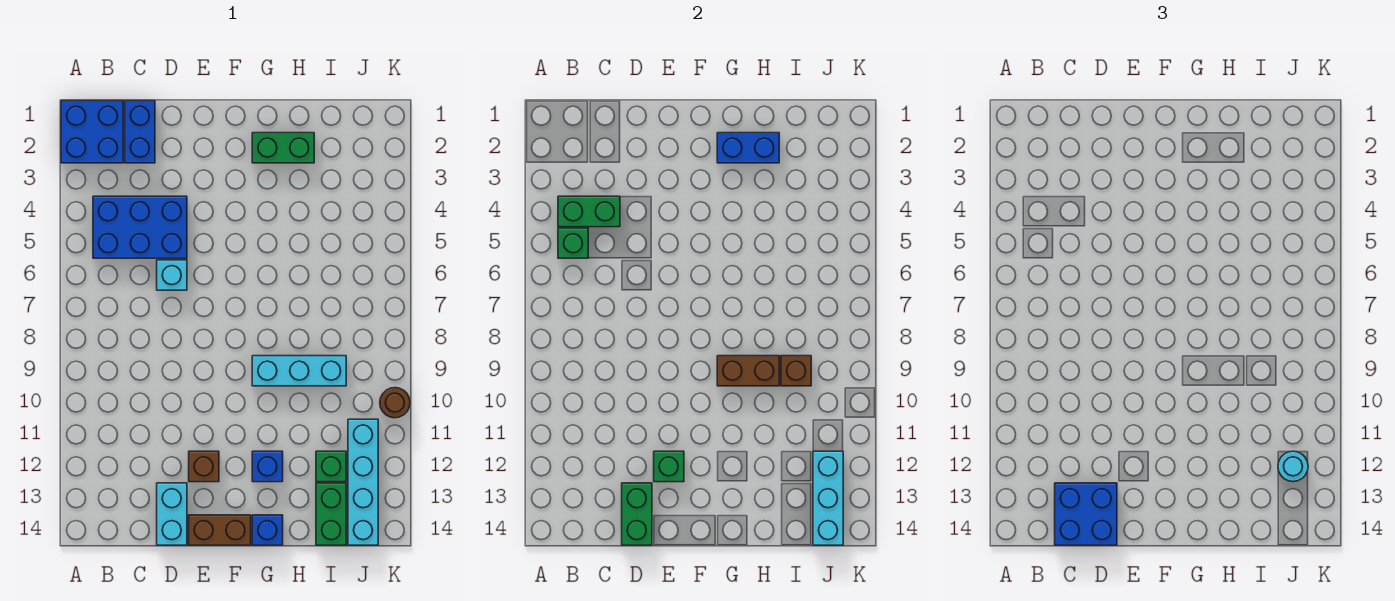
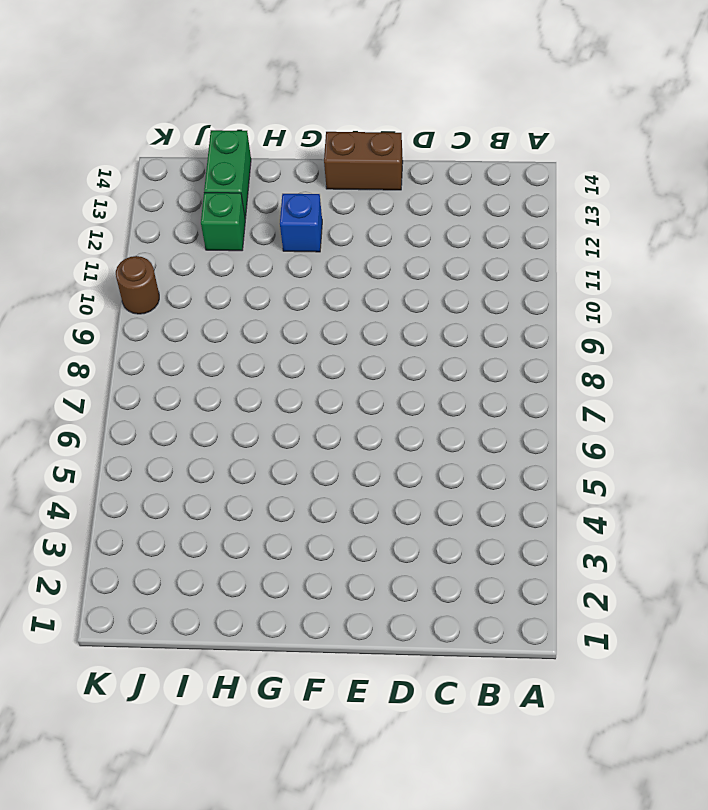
none -> blue brick A1:B2 level 1
none -> blue brick B4:D5 level 1
none -> blue brick C1:C2 level 1

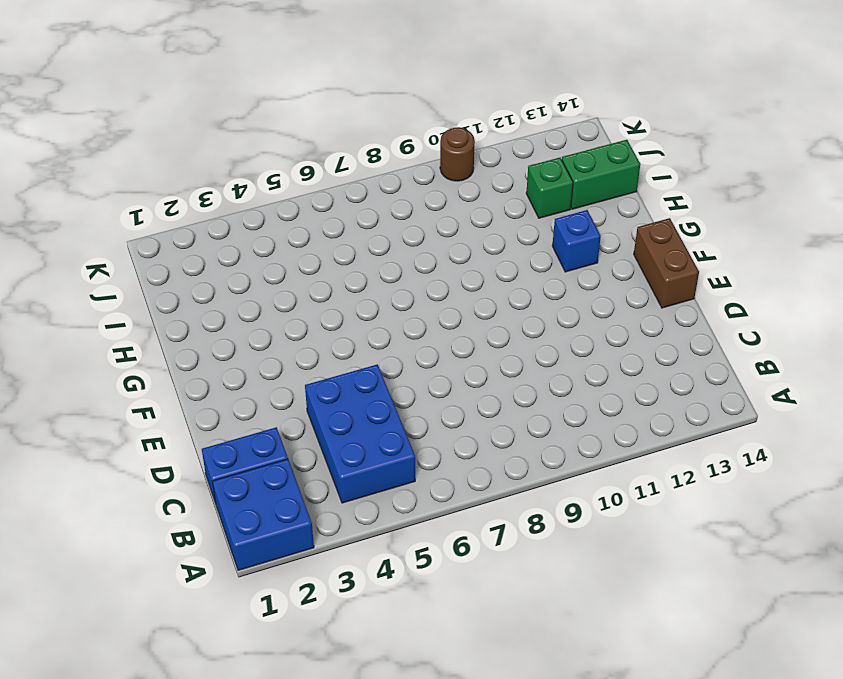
none -> cyan brick D6 level 1
none -> cyan brick D13:D14 level 1
none -> brown brick E12 level 1

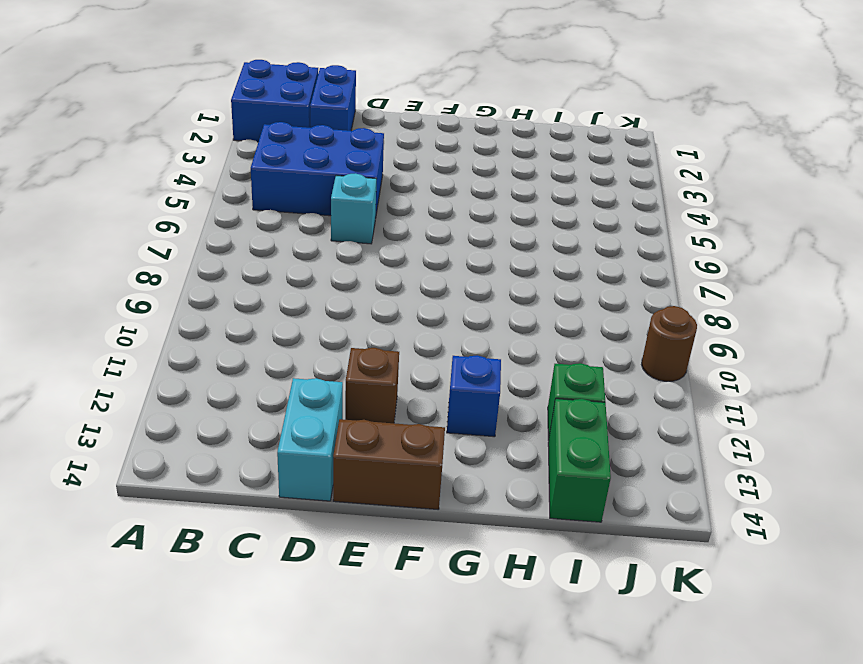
none -> green brick G2:H2 level 1
none -> cyan brick G9:I9 level 1
none -> blue brick G14 level 1

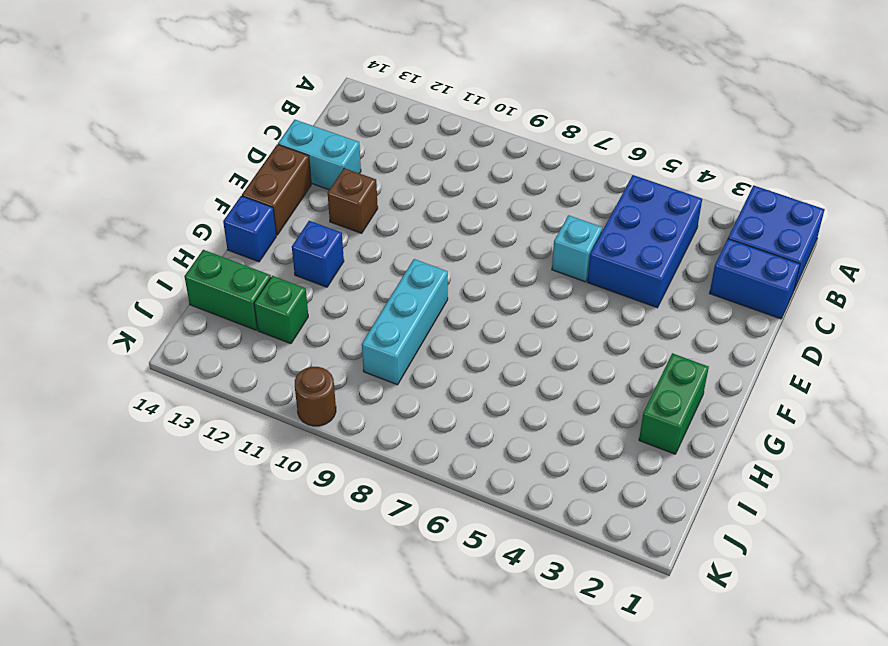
none -> cyan brick J11:J14 level 1
none -> green brick B4:C4 level 2
none -> green brick B5 level 2

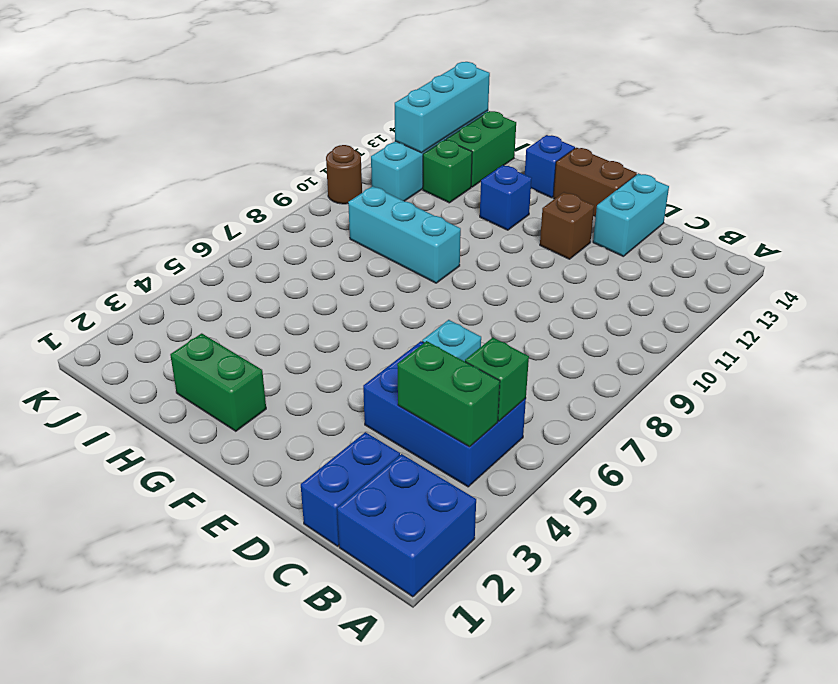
none -> green brick D13:D14 level 2
none -> green brick E12 level 2
none -> blue brick G2:H2 level 2

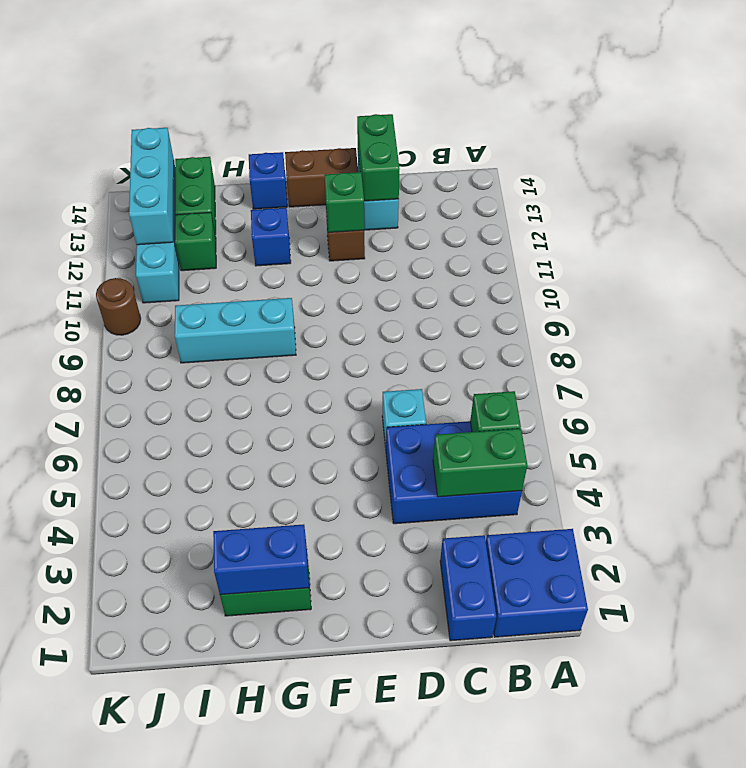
none -> brown brick G9:H9 level 2
none -> brown brick I9 level 2
none -> blue brick C13:D14 level 3

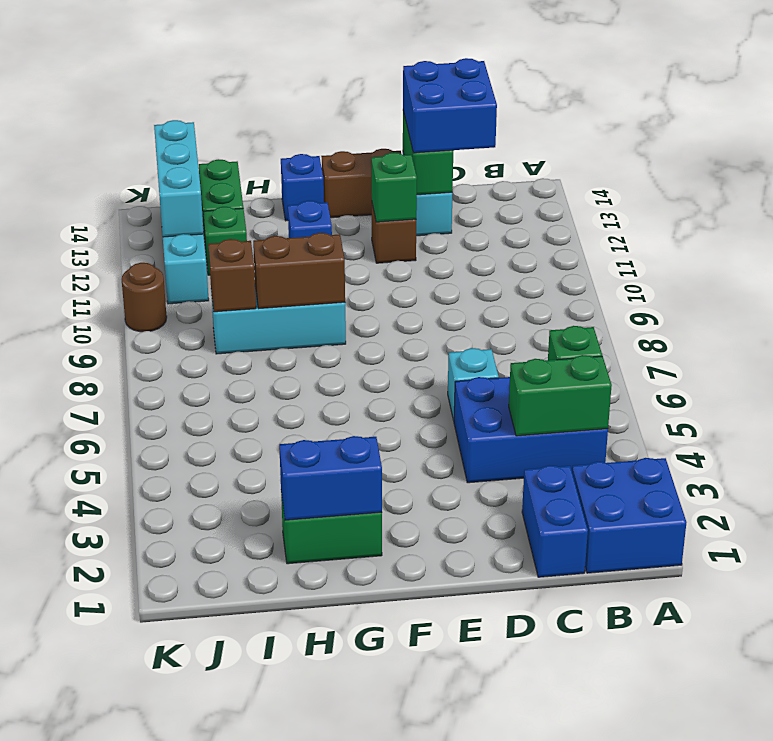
none -> cyan round brick J12 level 3

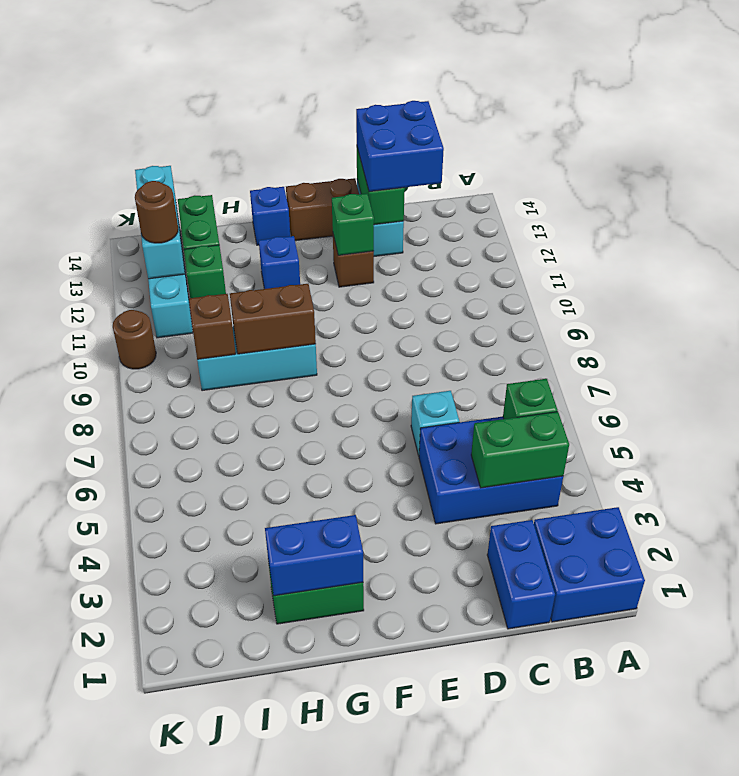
brown round brick J12 level 3 -> cyan round brick J12 level 3

